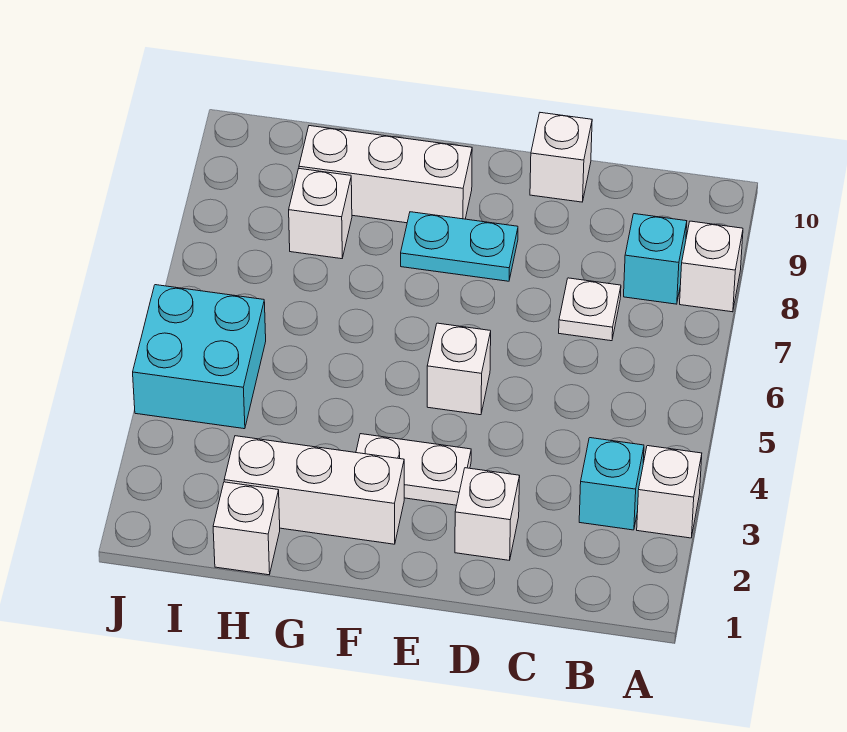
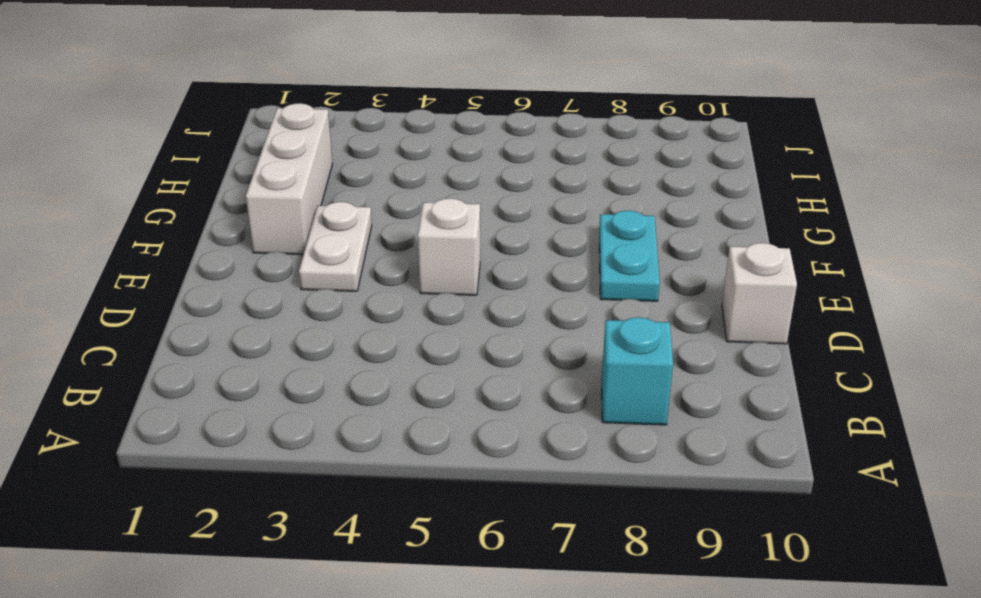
none -> white brick A3 level 1
none -> white brick A8 level 1
none -> cyan brick B3 level 1

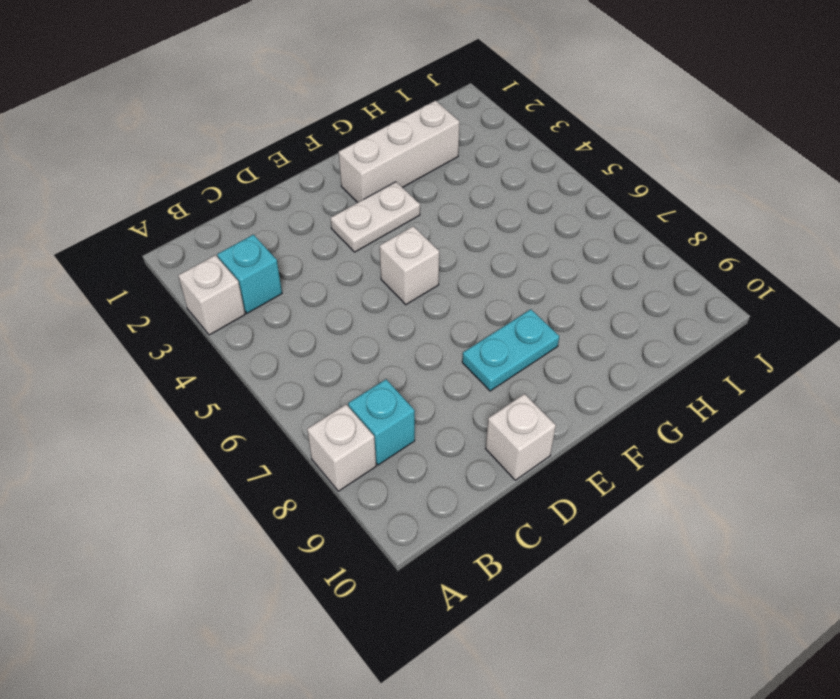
none -> white plate C7 level 1
none -> white brick D2 level 1
none -> white brick F9:H9 level 1

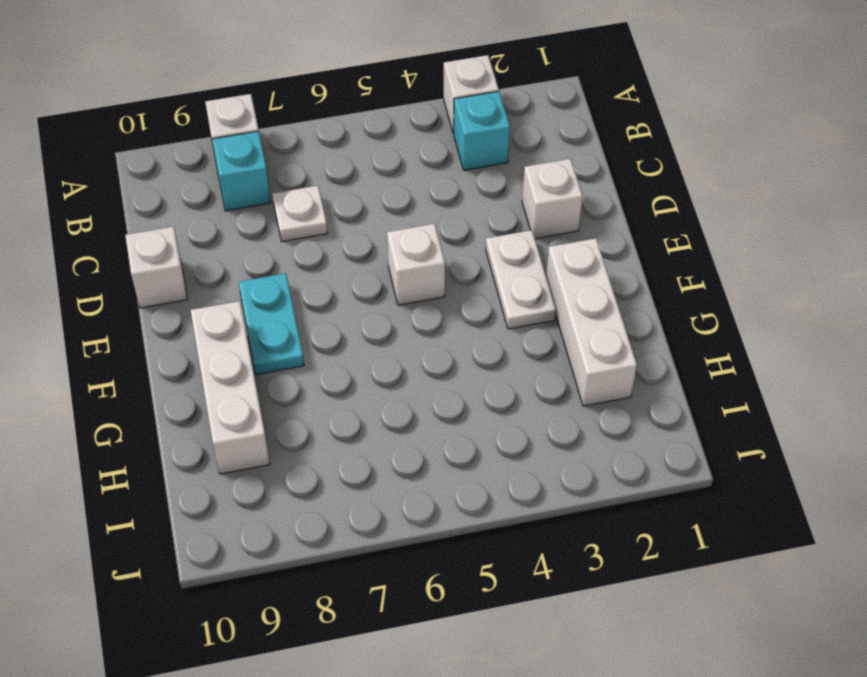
none -> white brick H1 level 1
none -> white brick H8 level 1
none -> cyan brick I4:J5 level 1

